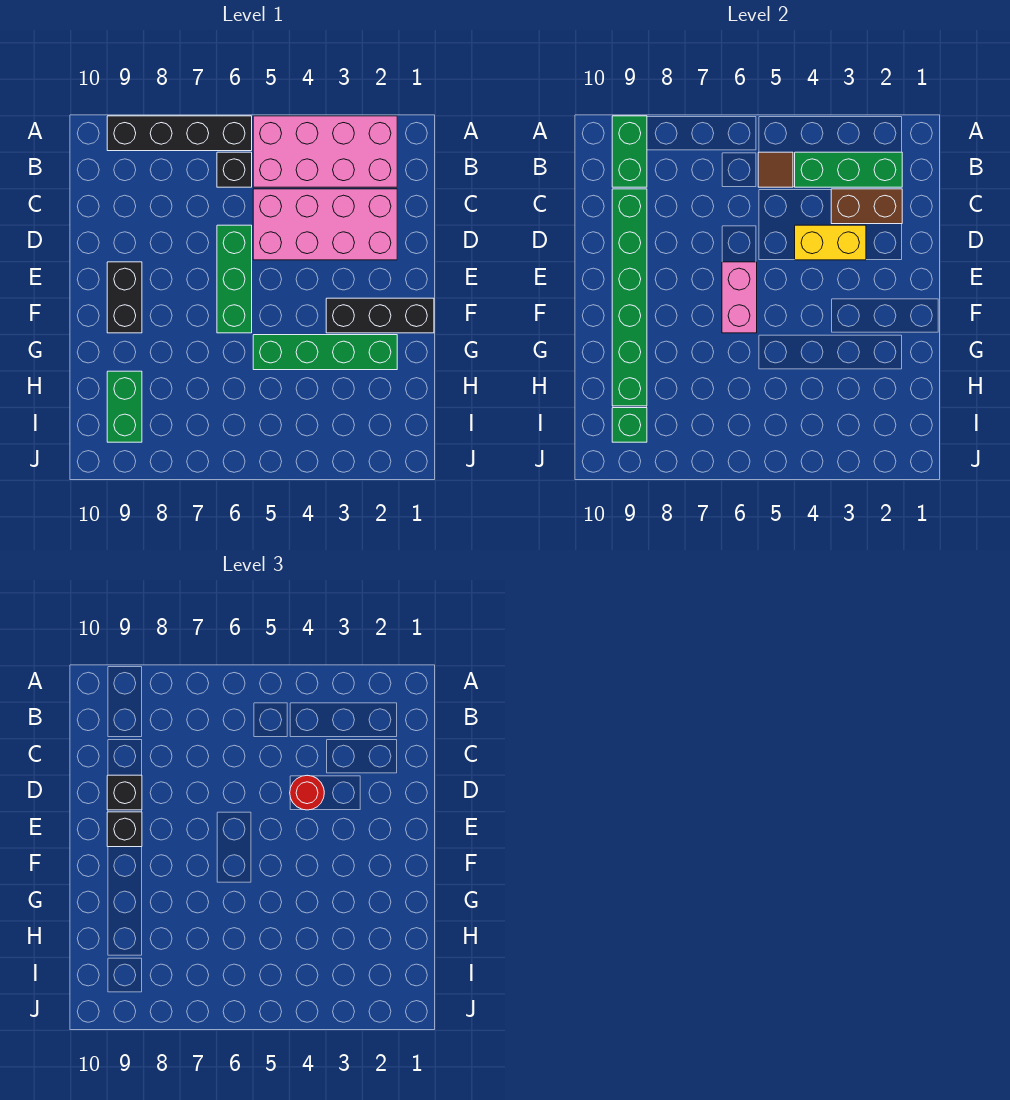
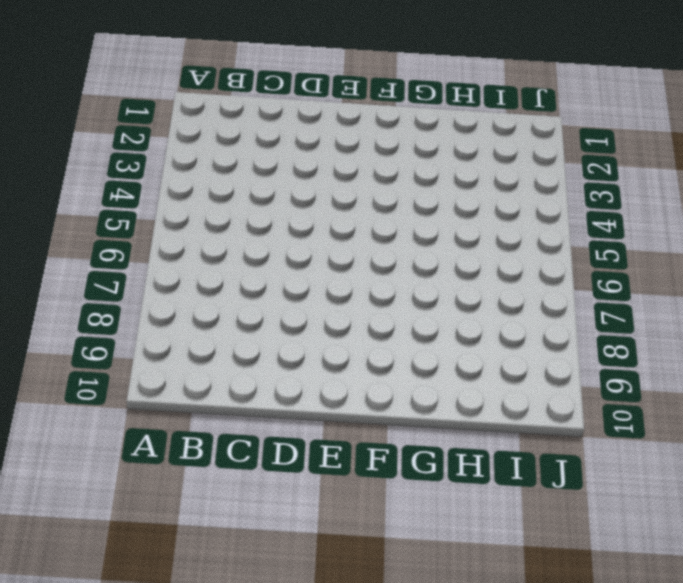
none -> pink brick A2:B5 level 1
none -> black brick A6:A9 level 1
none -> black brick B6 level 1

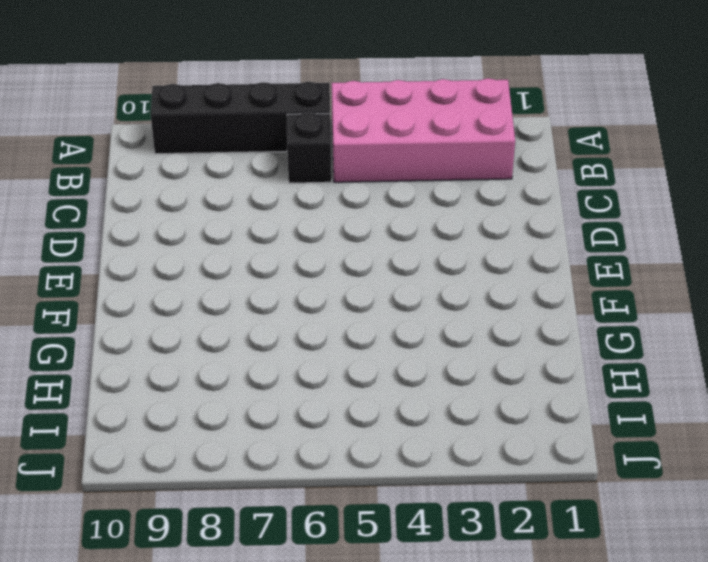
none -> pink brick C2:D5 level 1
none -> green brick D6:F6 level 1
none -> black brick E9:F9 level 1

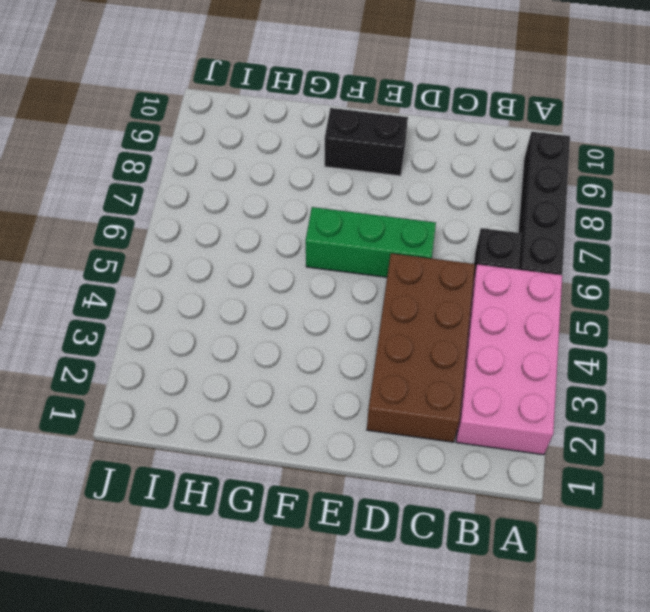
brown brick C2:D5 level 1 -> pink brick C2:D5 level 1
none -> black brick F1:F3 level 1
none -> green brick G2:G5 level 1
none -> green brick H9:I9 level 1

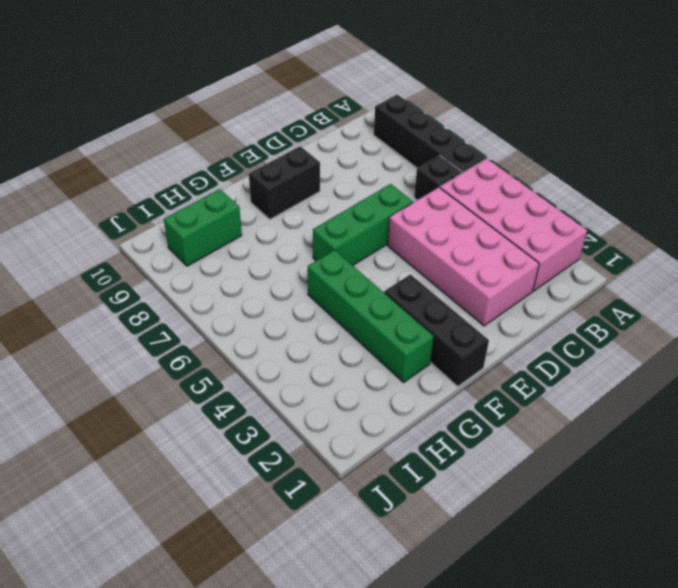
none -> green brick A9:B9 level 2
none -> green brick B2:B4 level 2
none -> brown tile B5 level 2

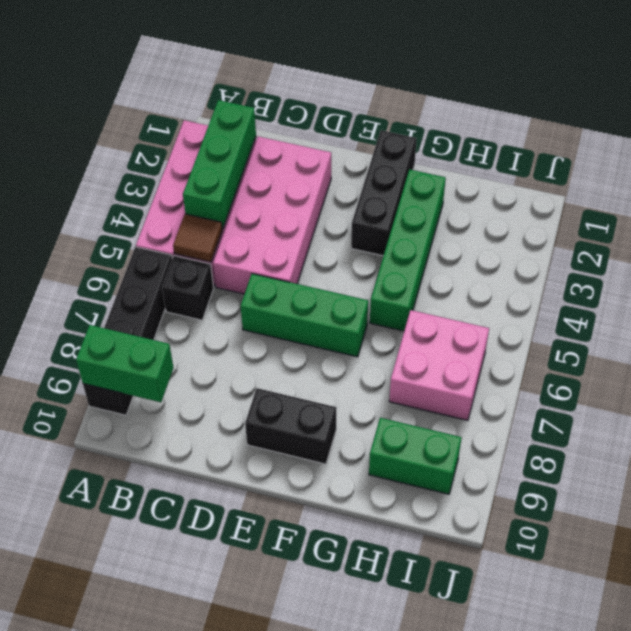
pink brick H6:I7 level 1 -> none
none -> brown brick C2:C3 level 2
none -> green brick C9:H9 level 2
none -> yellow brick D3:D4 level 2

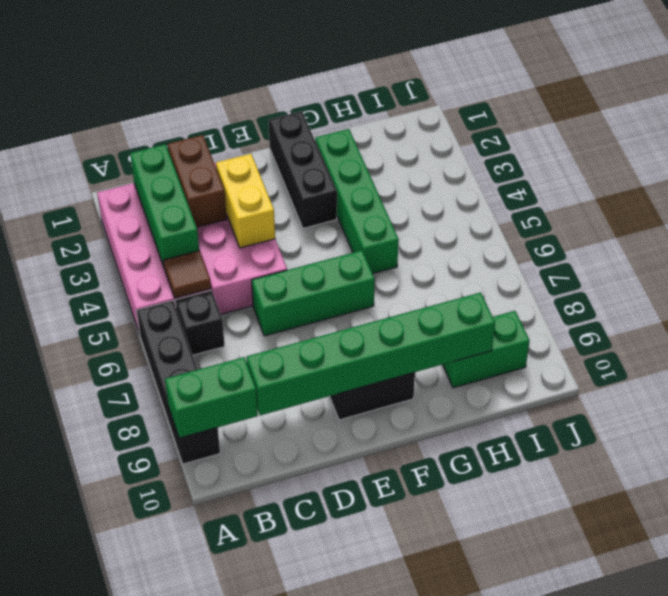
none -> pink brick E6:F6 level 2
none -> green brick I9 level 2
none -> red round brick D4 level 3

